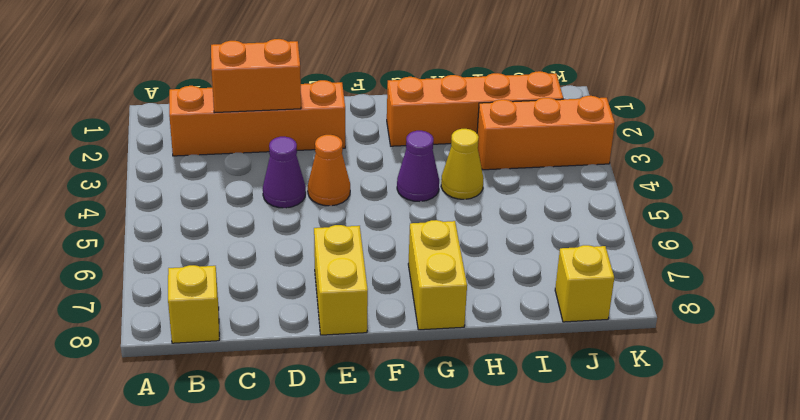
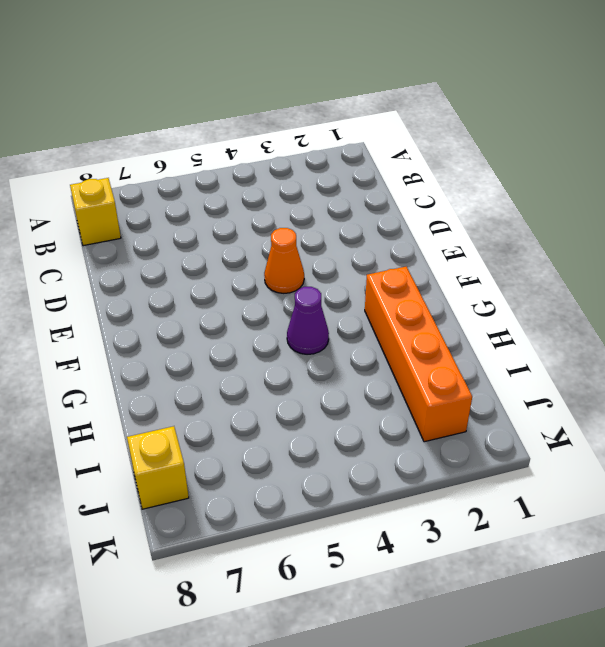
none -> orange brick B2:E2 level 1
none -> purple cone D4 level 1
none -> yellow brick E7:E8 level 1

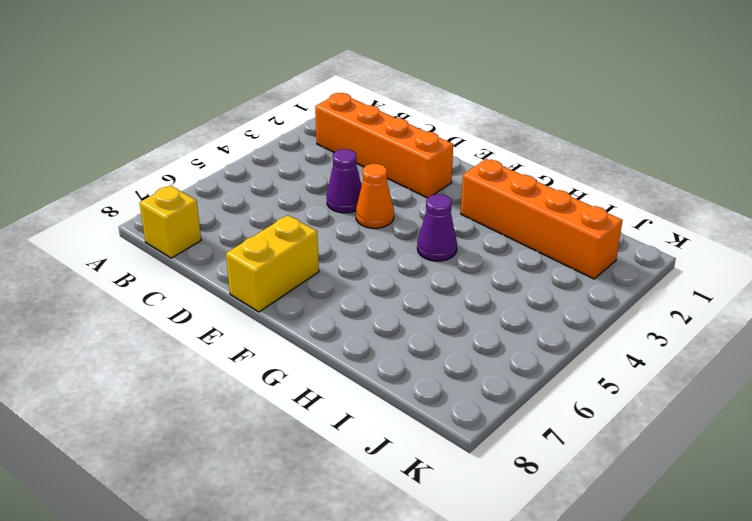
none -> yellow brick G7:G8 level 1
none -> yellow cone H4 level 1
none -> orange brick I3:K3 level 1

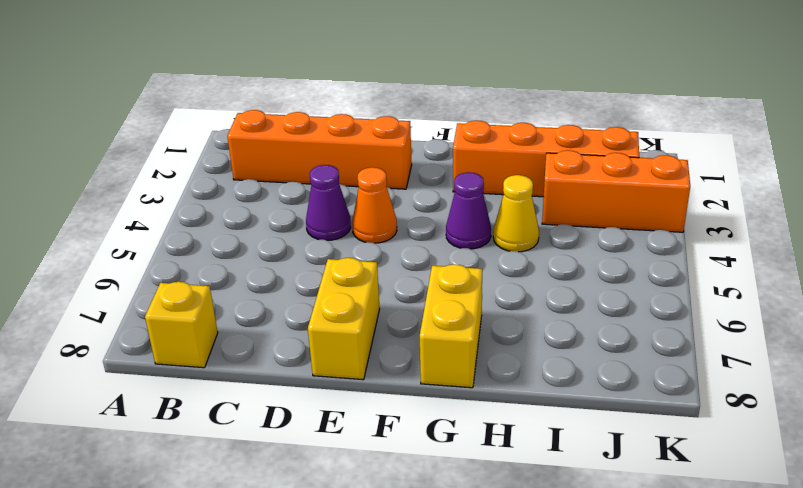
none -> yellow brick J8 level 1
none -> orange brick C2:D2 level 2

